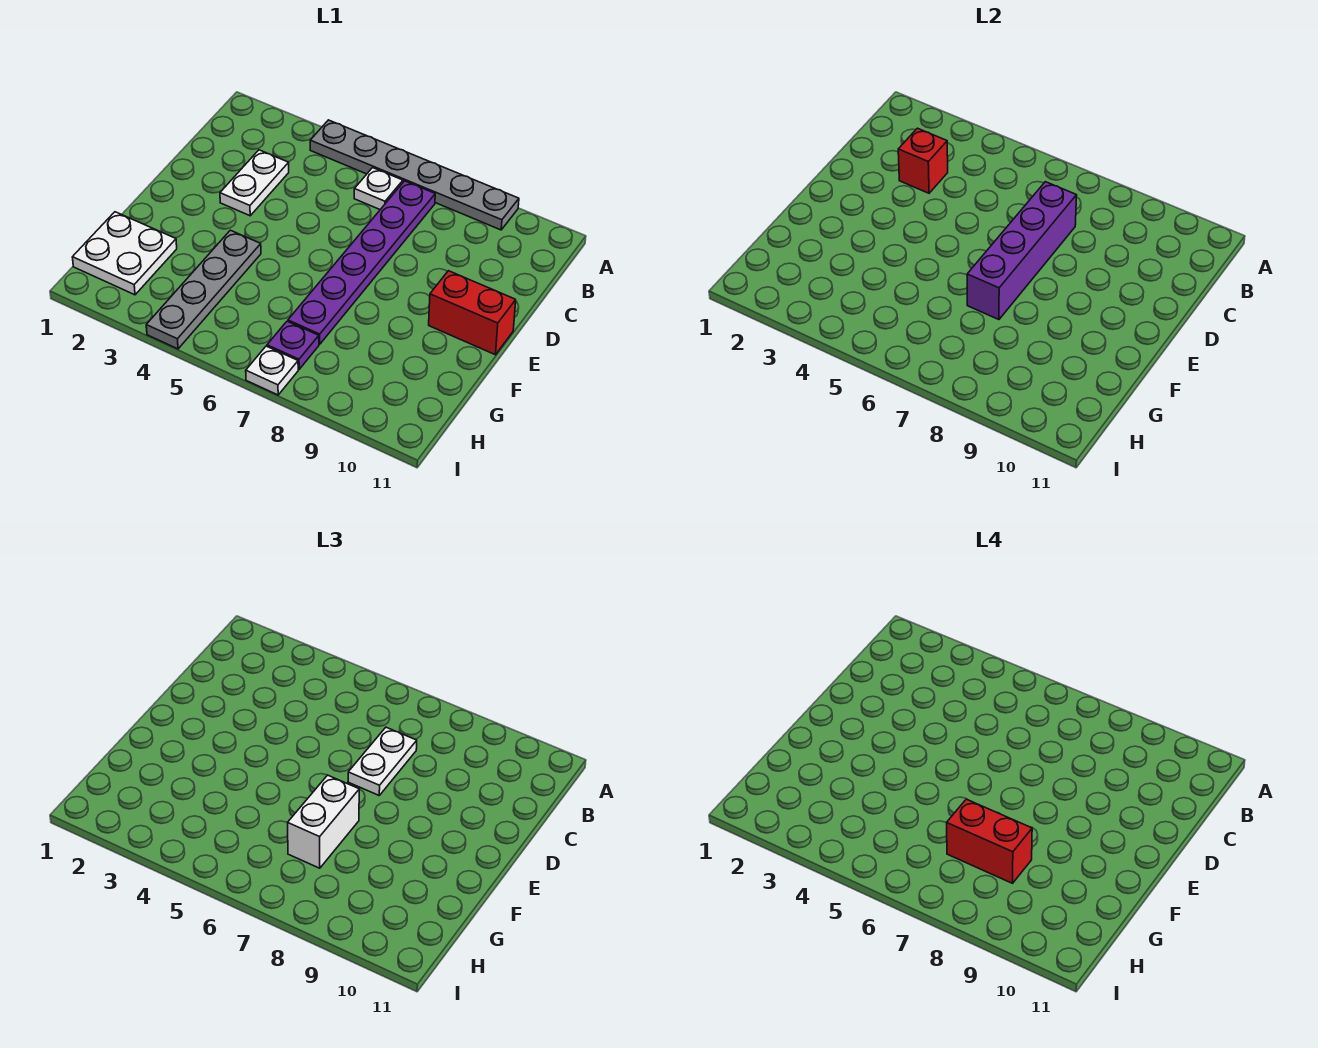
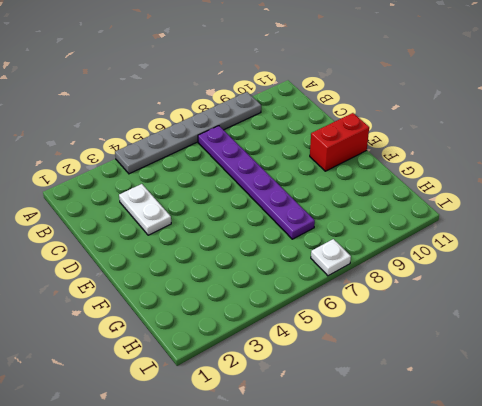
none -> white plate B6 level 1
none -> grey plate F4:I4 level 1
none -> white plate G1:H2 level 1

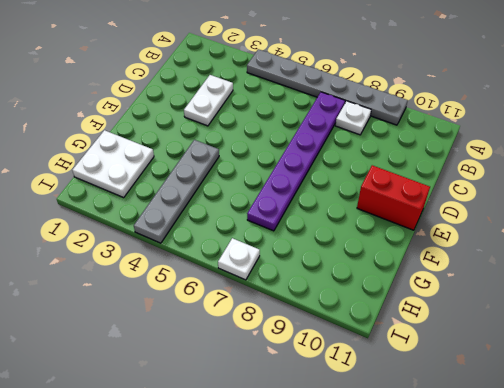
white plate B8 level 1 -> white plate B6 level 1
none -> purple plate H7 level 1
none -> red brick C3 level 2
none -> purple brick C7:F7 level 2

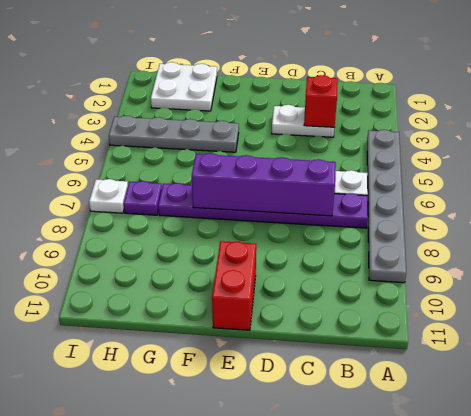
none -> white plate C7:D7 level 3
none -> white brick F7:G7 level 3
none -> red brick G7:G8 level 4

